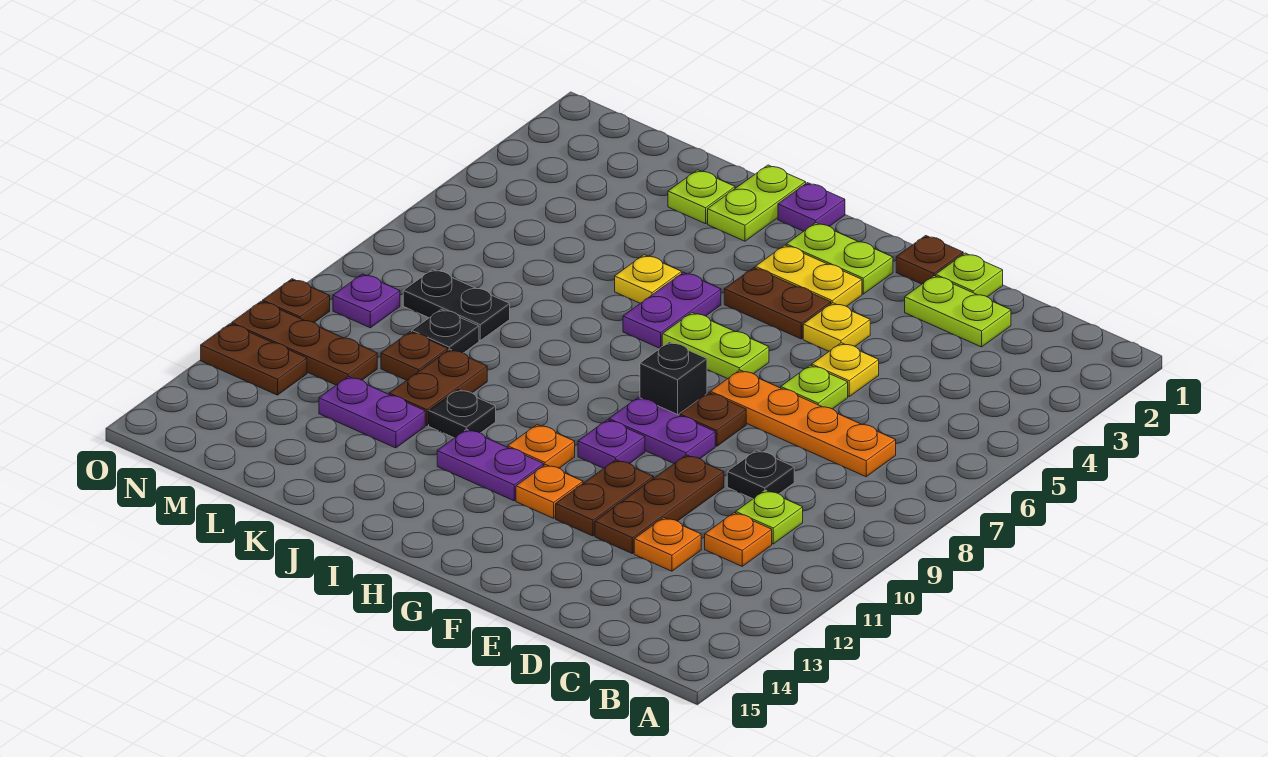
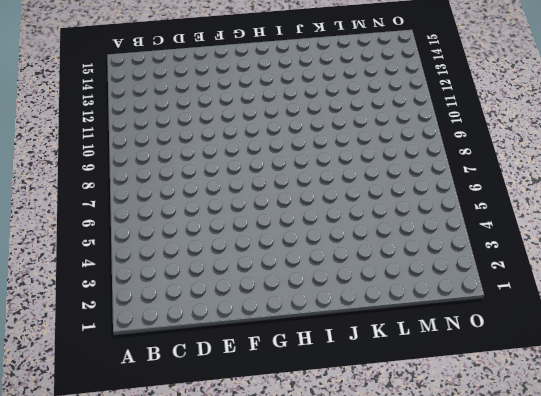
none -> orange plate C7:F7 level 1
none -> lime plate C10 level 1
none -> orange plate C11 level 1
none -> lime plate D2:E2 level 1

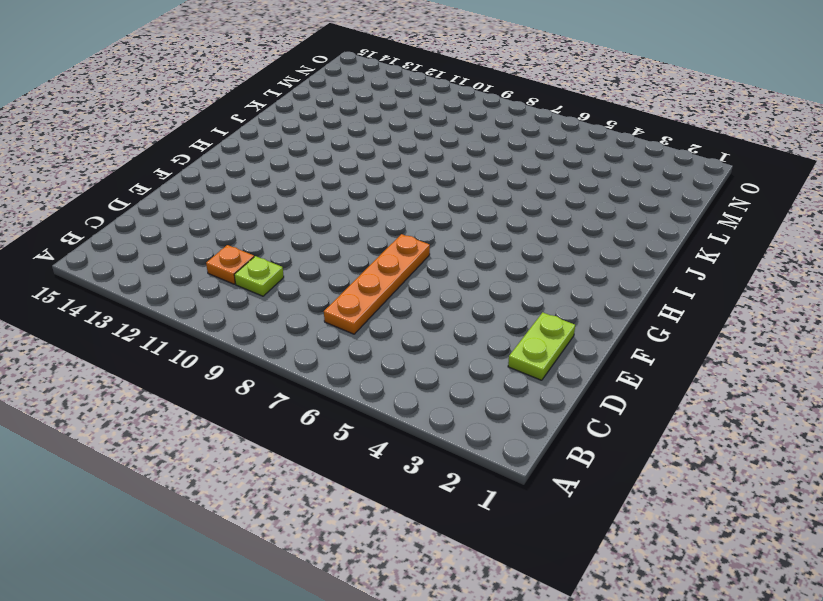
none -> black plate D9 level 1
none -> orange plate D12 level 1
none -> lime plate E1 level 1
none -> yellow plate E5 level 1

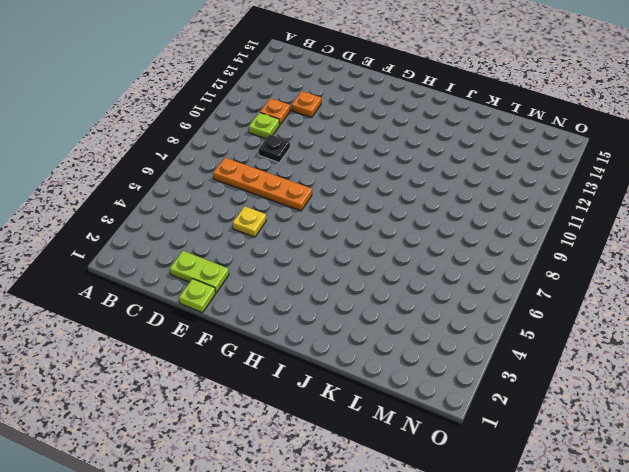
none -> lime plate E6 level 1
none -> brown plate E10:E12 level 1
none -> brown plate F1 level 1
none -> yellow plate F4 level 1

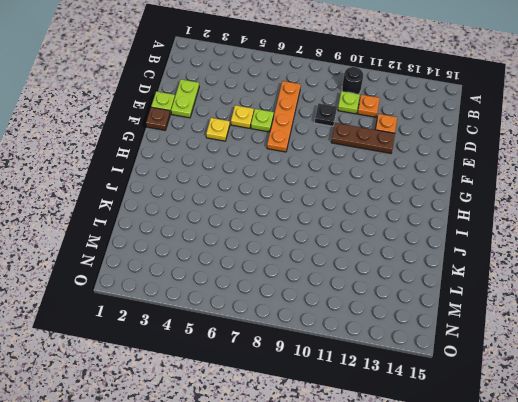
black round brick B10 level 1 -> none
none -> brown plate F8 level 1
none -> purple plate F9:G9 level 1
none -> brown plate F11:F12 level 1
none -> lime plate G2:H2 level 1

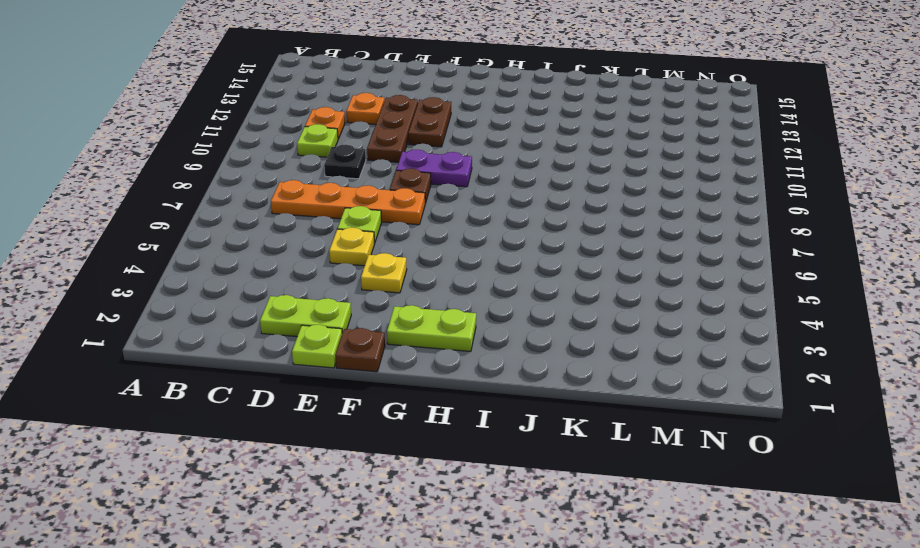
none -> yellow plate G3:H3 level 1
none -> brown plate G4:H4 level 1
none -> lime plate G6:H6 level 1
none -> black brick G8 level 1

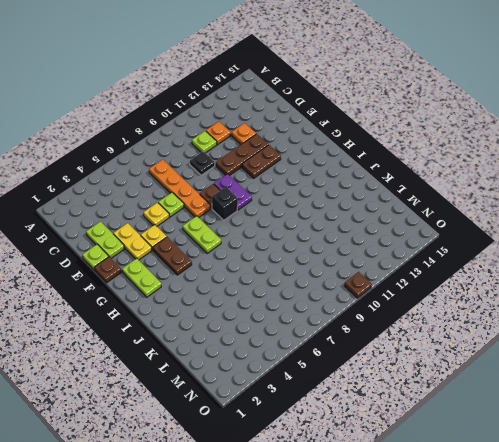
yellow plate E3:F3 level 1 -> yellow plate G3:H3 level 1
none -> purple plate G10 level 1
none -> orange plate G12 level 1
none -> orange plate H11 level 1
none -> purple plate H12:I12 level 1

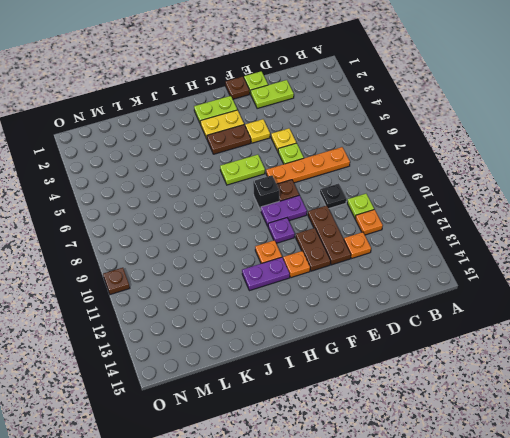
none -> purple plate I1 level 1
none -> purple plate I5:I6 level 1
none -> lime plate J1:J2 level 1
none -> yellow plate J5 level 1

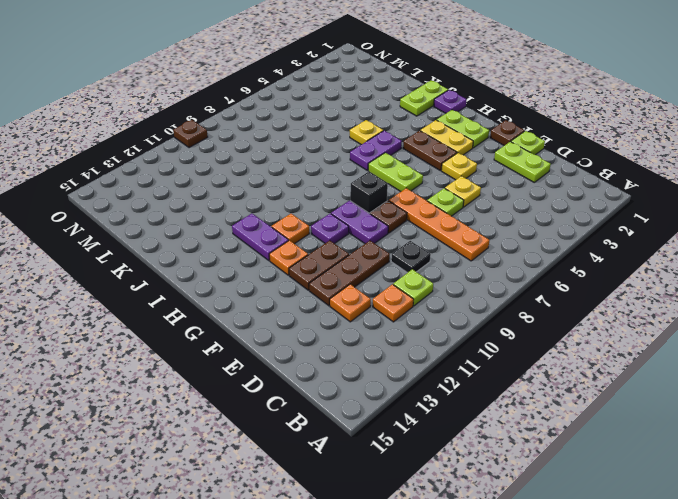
none -> black plate J11 level 1
none -> lime plate K2 level 1
none -> brown plate K10:K11 level 1
none -> purple plate K12:L12 level 1

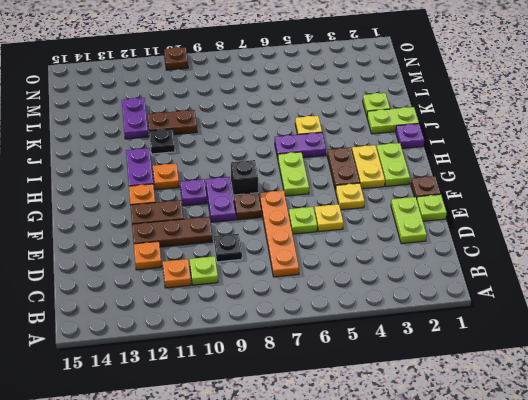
none -> black plate L8:M8 level 1
none -> black plate L9 level 1
none -> brown plate L10 level 1
none -> brown plate M11:O11 level 1

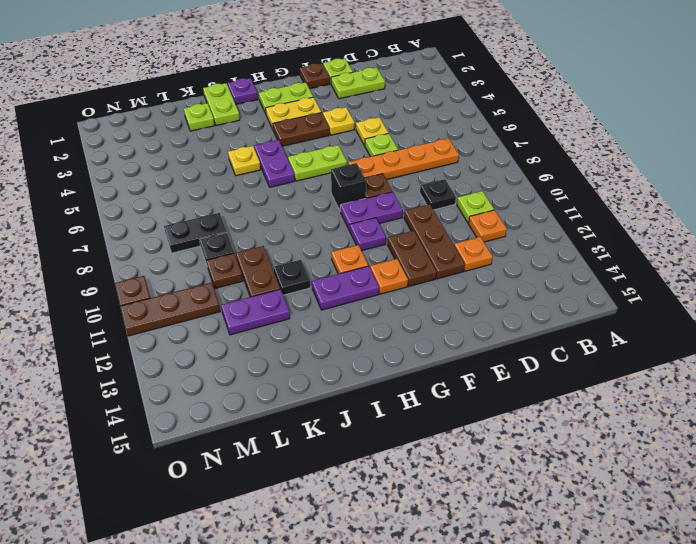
none -> purple plate N9 level 1
none -> brown plate N12:O12 level 1

